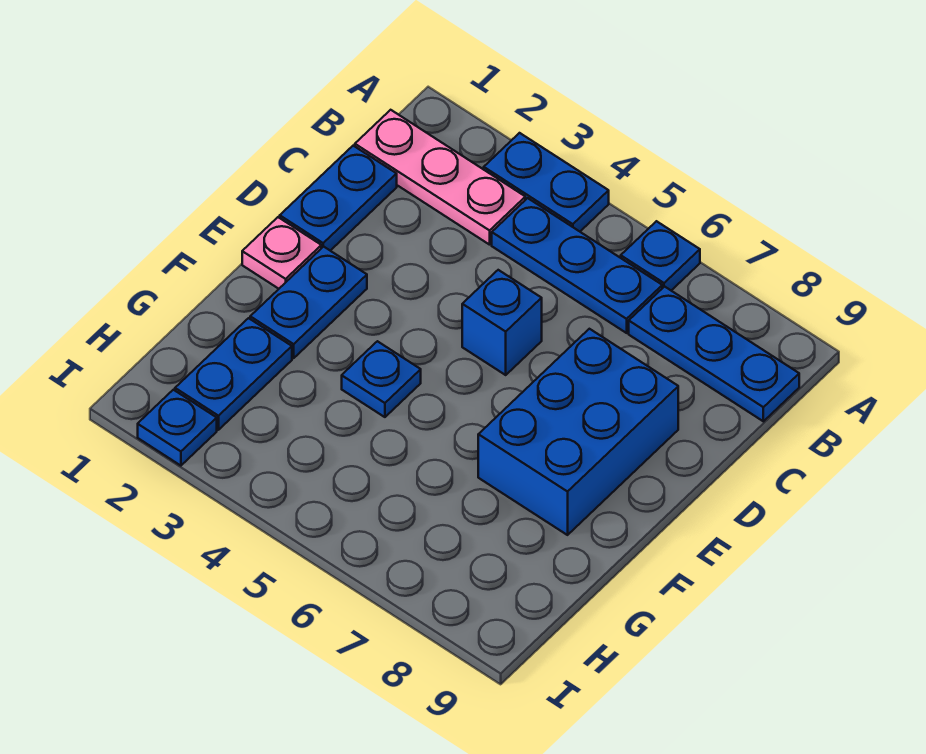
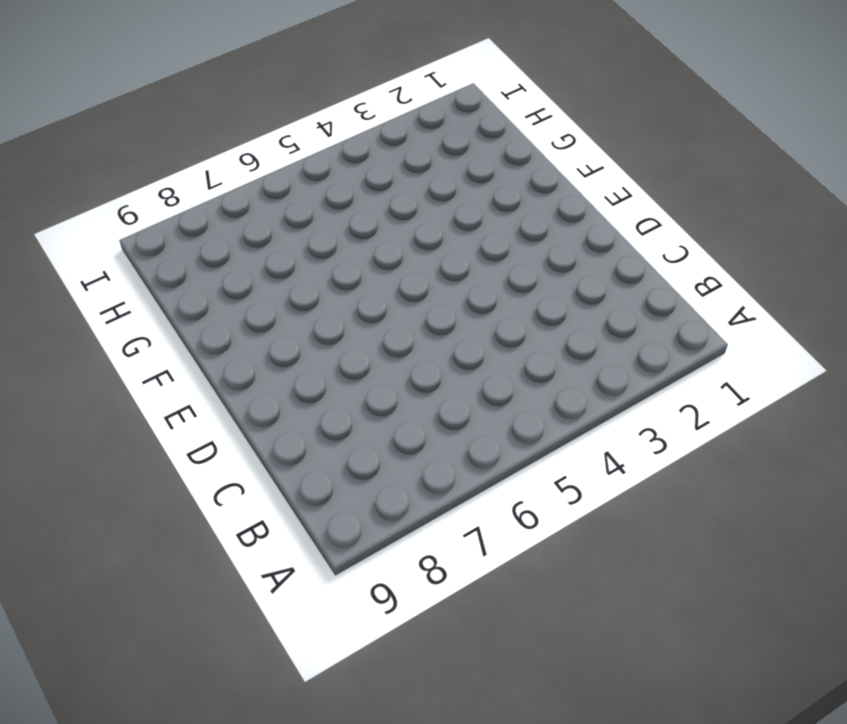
none -> blue plate A3:A4 level 1
none -> blue plate A6 level 1
none -> pink plate B1:B3 level 1

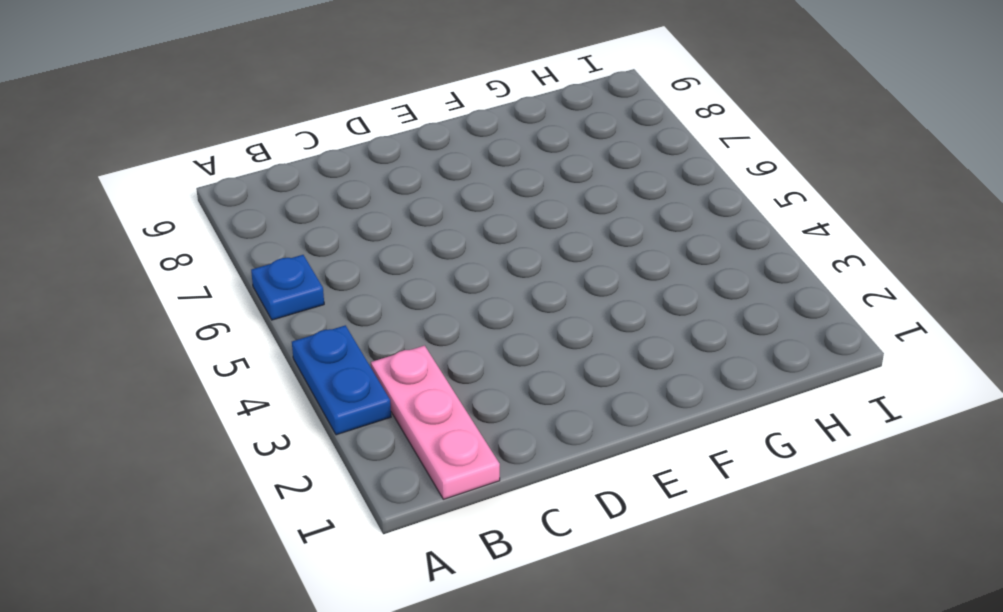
none -> blue plate B4:B6 level 1
none -> blue plate B7:B9 level 1
none -> blue plate C1:D1 level 1

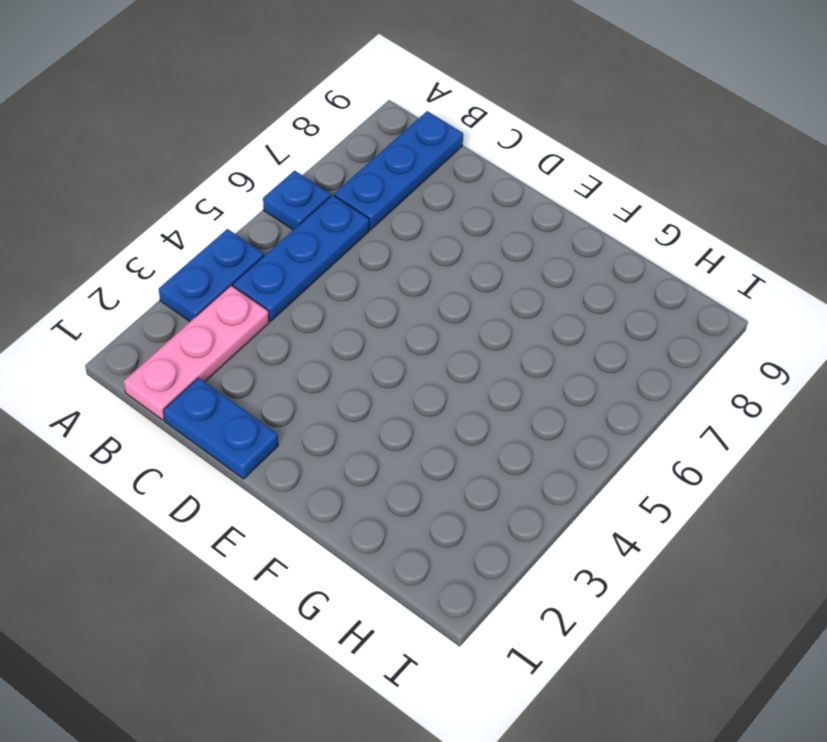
none -> blue brick D5 level 1
none -> blue brick D7:F8 level 1
none -> pink plate E1 level 1

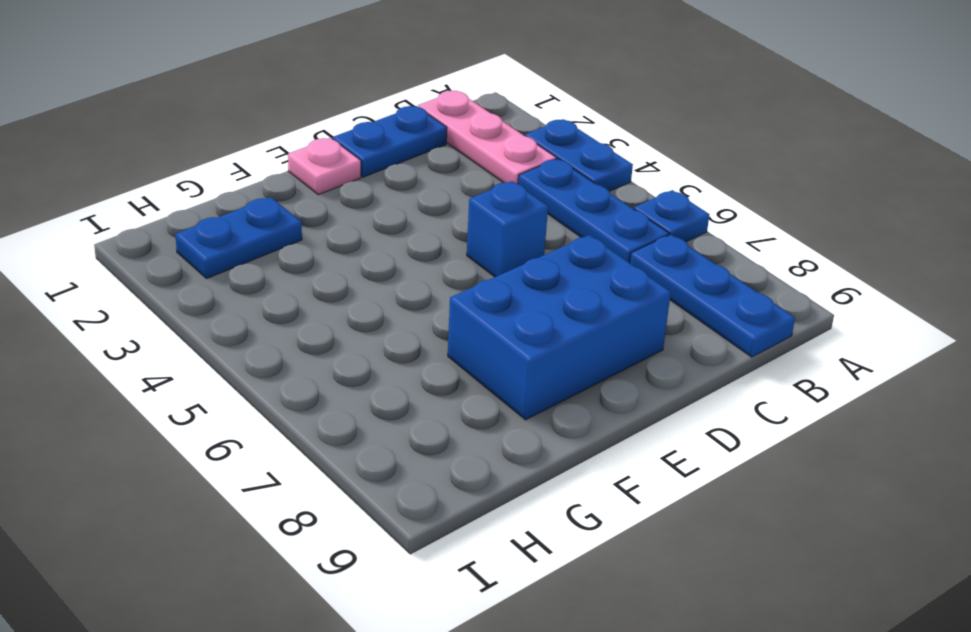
none -> blue plate E2:F2 level 1
none -> blue plate F4 level 1
none -> blue plate I2 level 1

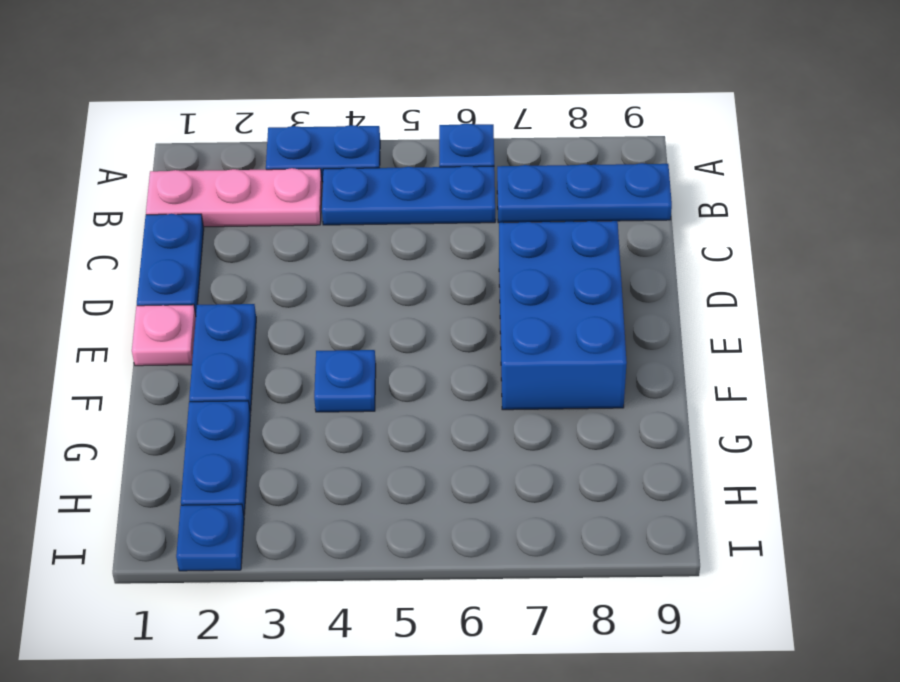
none -> blue brick D5 level 1

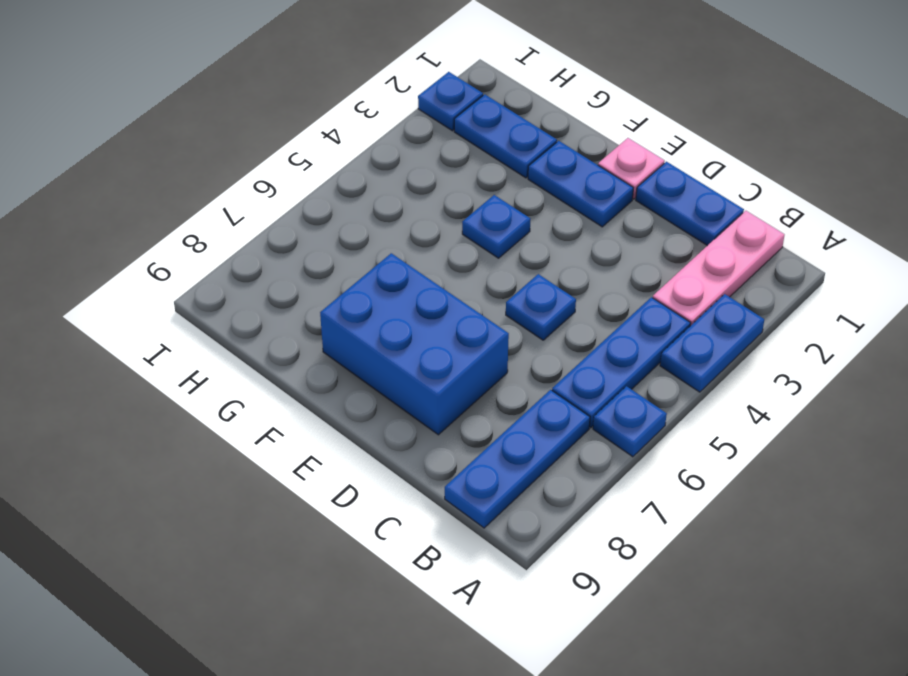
blue plate D5 level 1 -> blue brick D5 level 1

